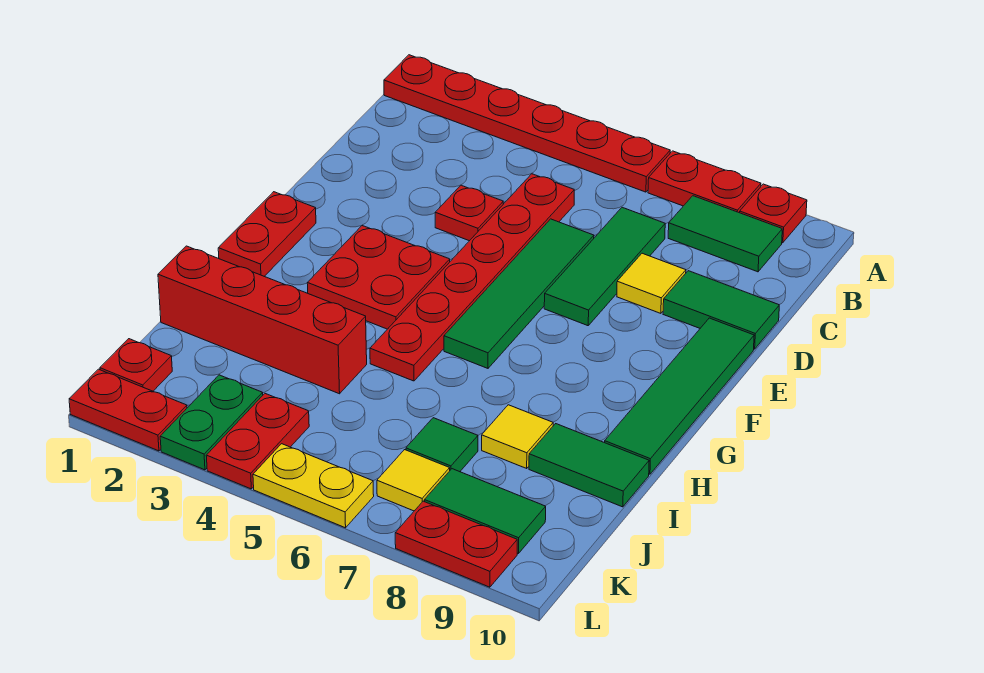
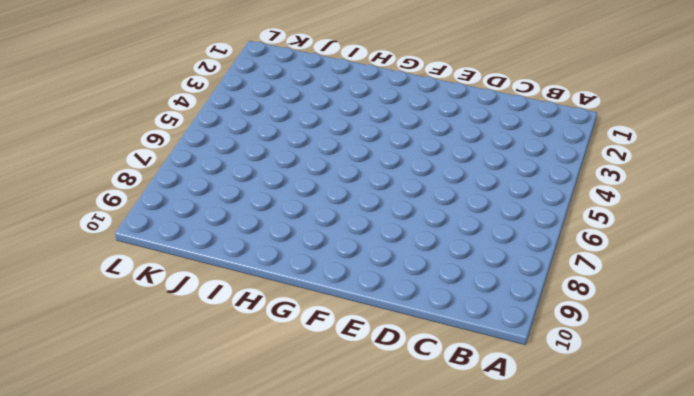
none -> red plate A1:A6 level 1
none -> red plate A7:A8 level 1
none -> red plate A9 level 1

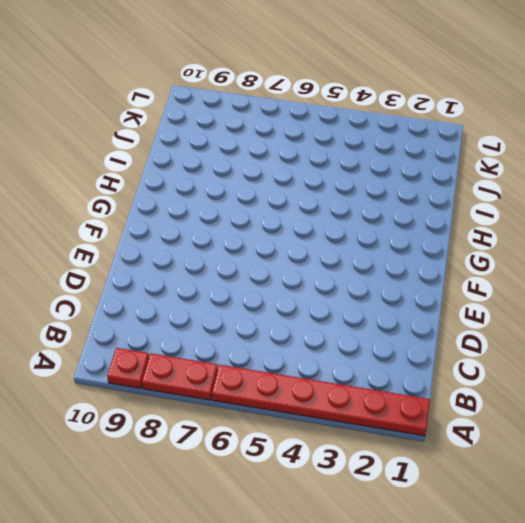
none -> green tile B8:B9 level 1
none -> red plate C5:H5 level 1
none -> green tile C7:E7 level 1

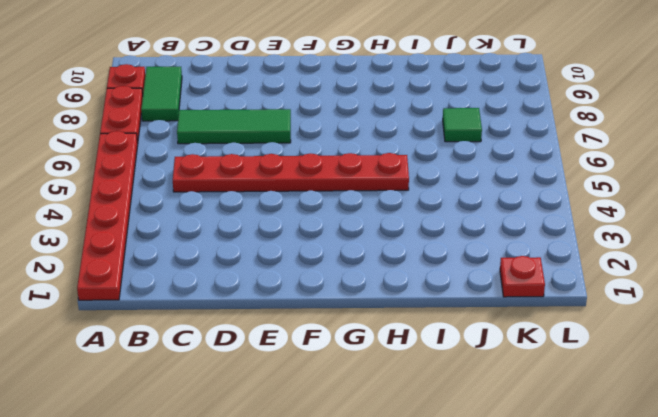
none -> red plate D4 level 1
none -> green tile D6:G6 level 1
none -> yellow tile D8 level 1

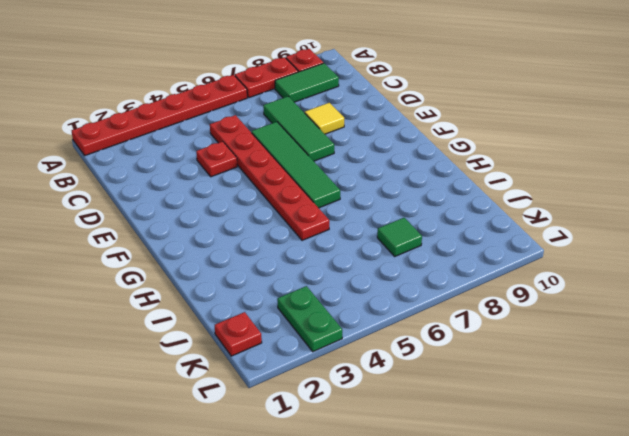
none -> green tile D9:D10 level 1
none -> green tile E10:H10 level 1
none -> red plate F1:G1 level 1

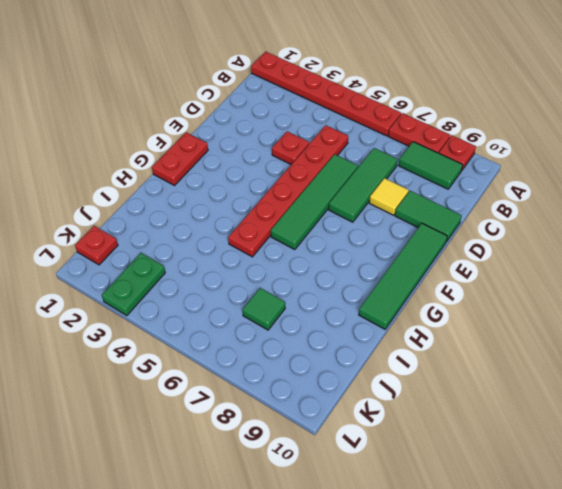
none -> red plate F3:G4 level 1
none -> red brick I1:I4 level 1
none -> yellow tile I8 level 1

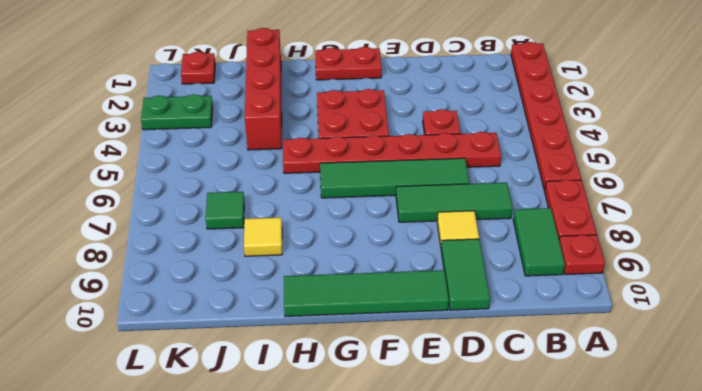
none -> green tile I9:I10 level 1
none -> red plate K4:L4 level 1
none -> yellow tile K7 level 1

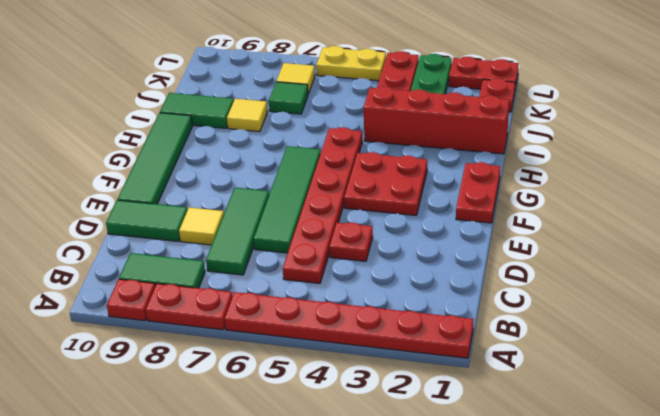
none -> green tile K8:K9 level 1
none -> red plate L8:L9 level 1

